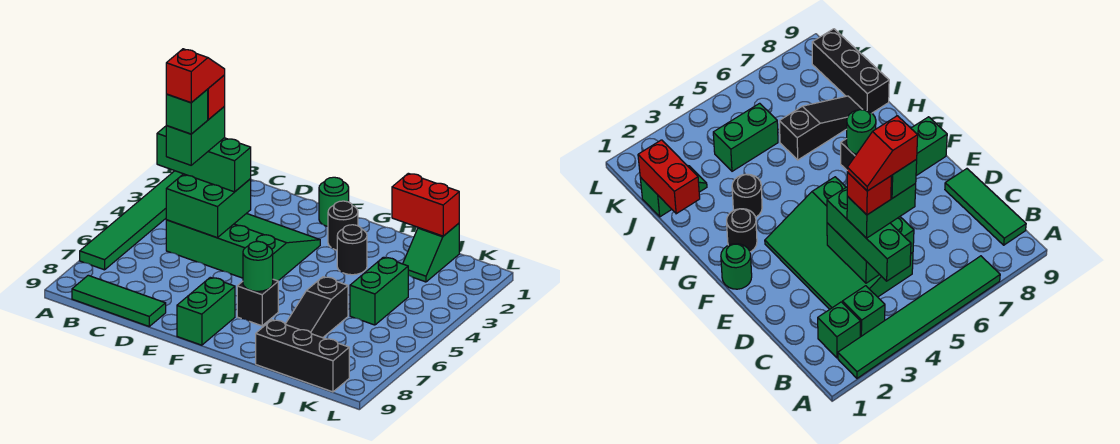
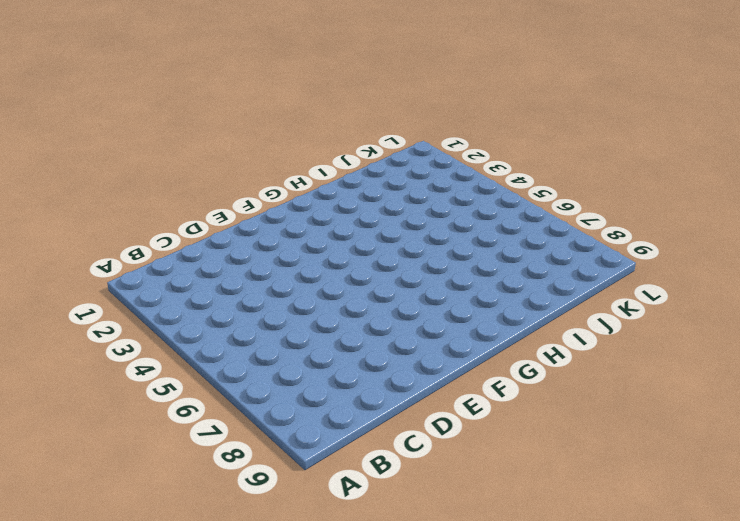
none -> green tile A2:A7 level 1
none -> green brick B2 level 1
none -> green brick B3 level 1

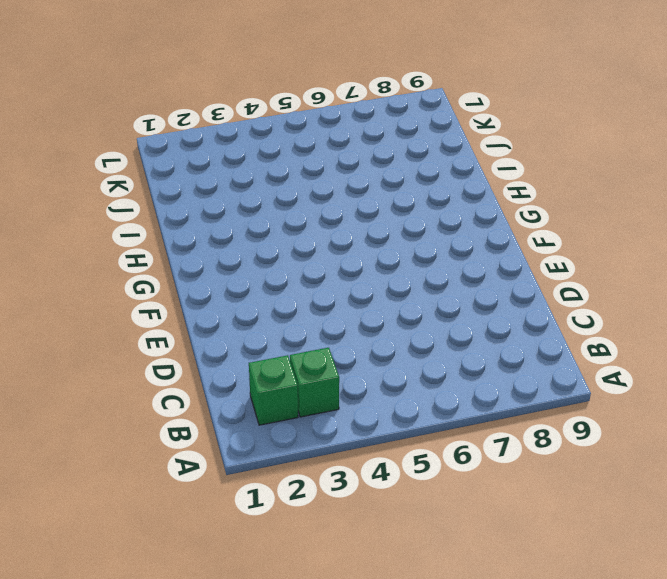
none -> green tile A2:A7 level 1
none -> green tile B9:D9 level 1
none -> green slope C3:F5 level 1 top 5

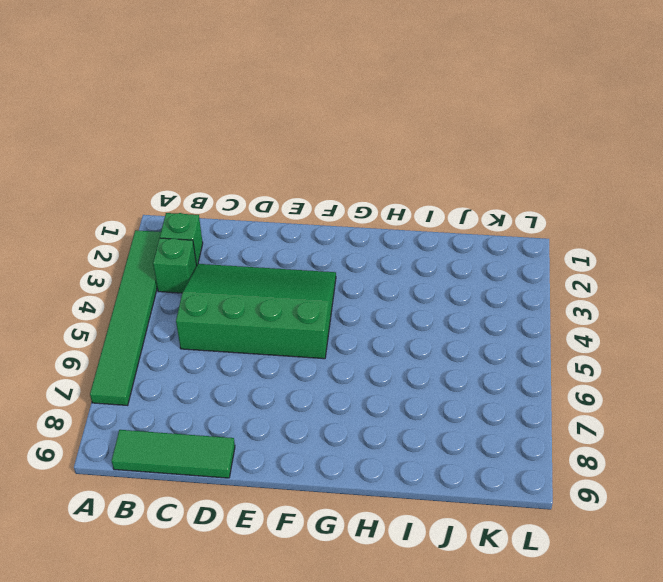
none -> green round brick F1 level 1
none -> green brick F8:F9 level 1
none -> black round brick G2 level 1

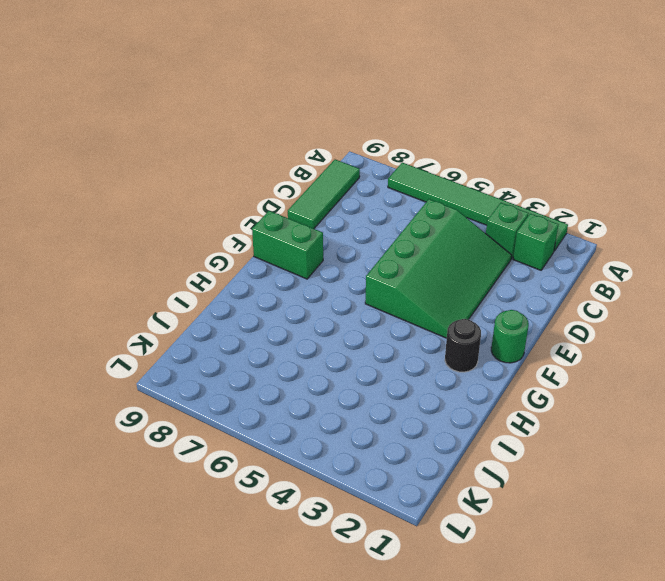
none -> black brick G7 level 1
none -> black round brick H3 level 1
none -> black slope I6:I8 level 1 top 6

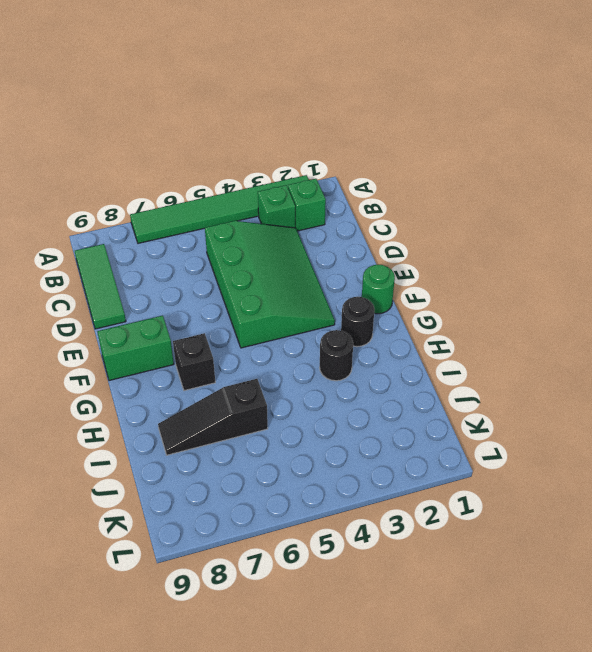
none -> black brick I9:K9 level 1
none -> green slope J1:J2 level 1 top 1
none -> green brick J4:J5 level 1

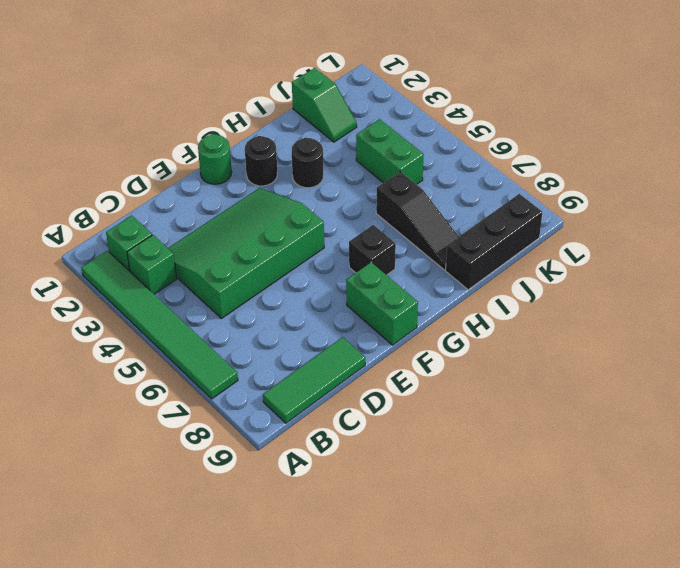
none -> green brick C4:D5 level 2
none -> green round brick G7 level 2
none -> red brick I1:J1 level 2

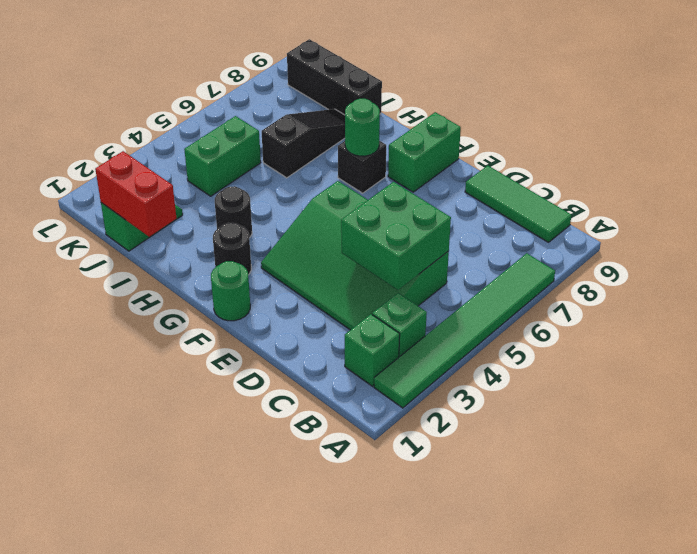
none -> green brick B4:D4 level 3
none -> green brick C4:C5 level 4
none -> red brick C4 level 5

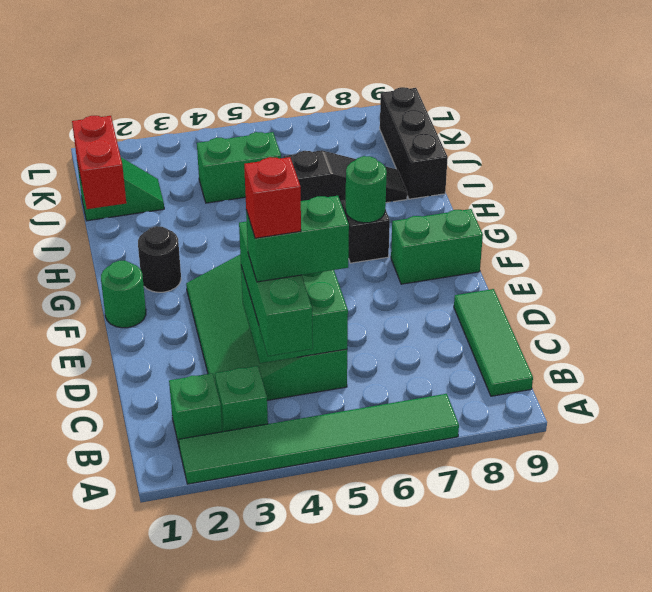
none -> black round brick H3 level 1
none -> green brick C5 level 5
none -> red slope C4:C5 level 6 top 5

